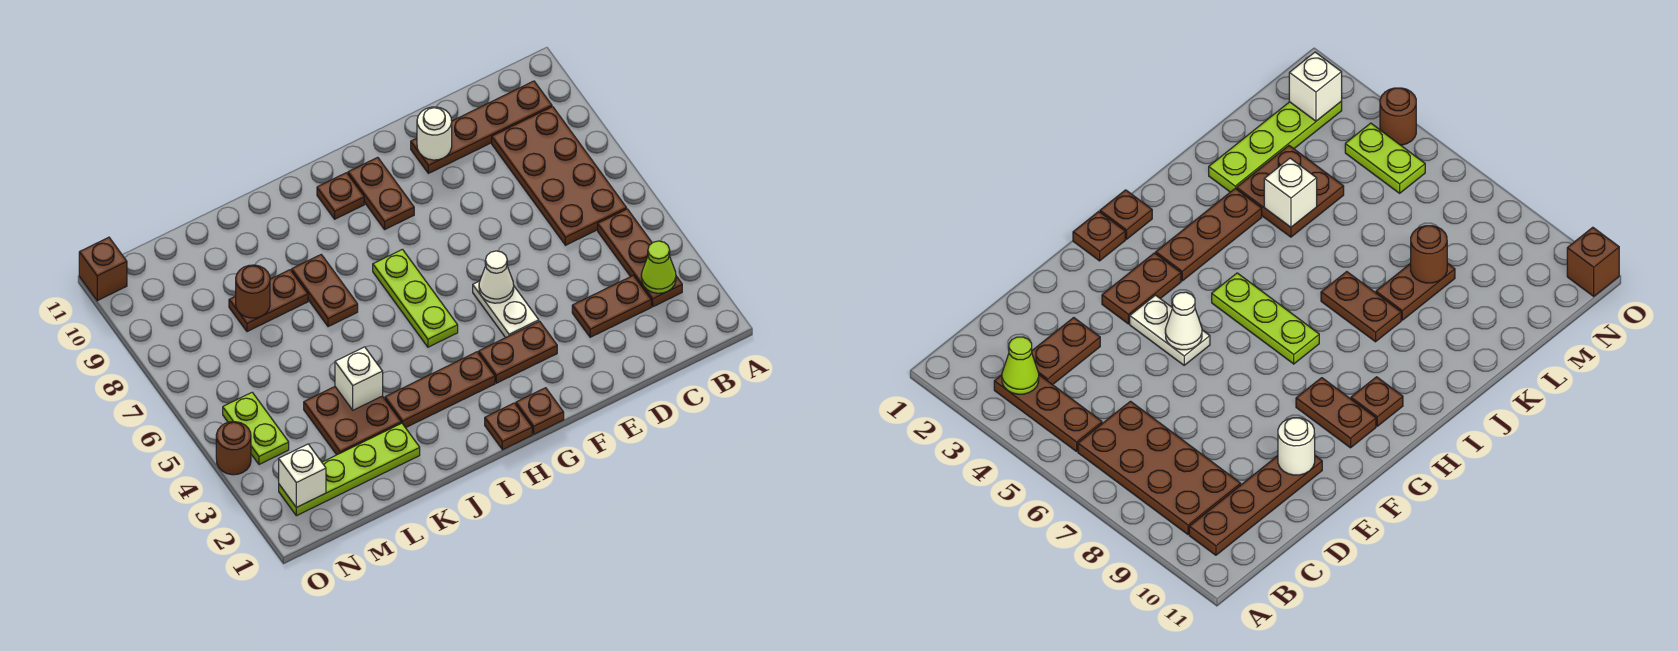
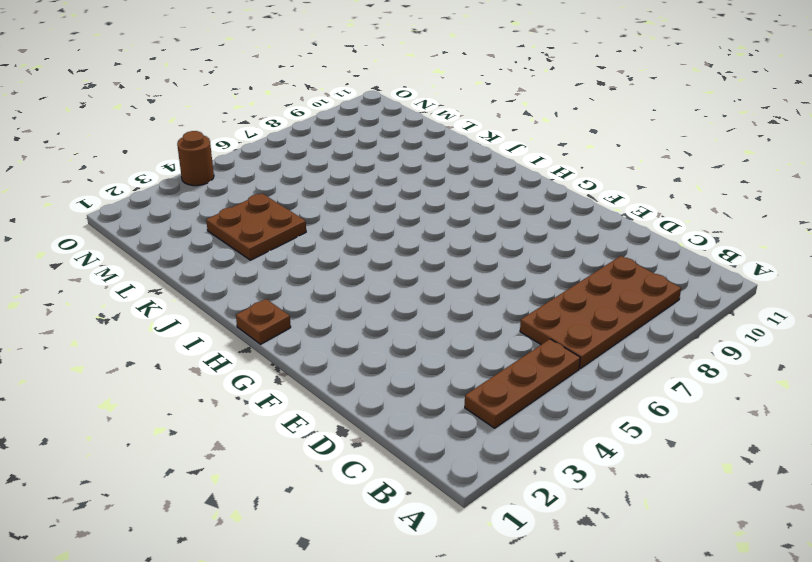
none -> brown plate B10:E10 level 1
none -> brown plate C3:D3 level 1
none -> brown plate F3:G3 level 1

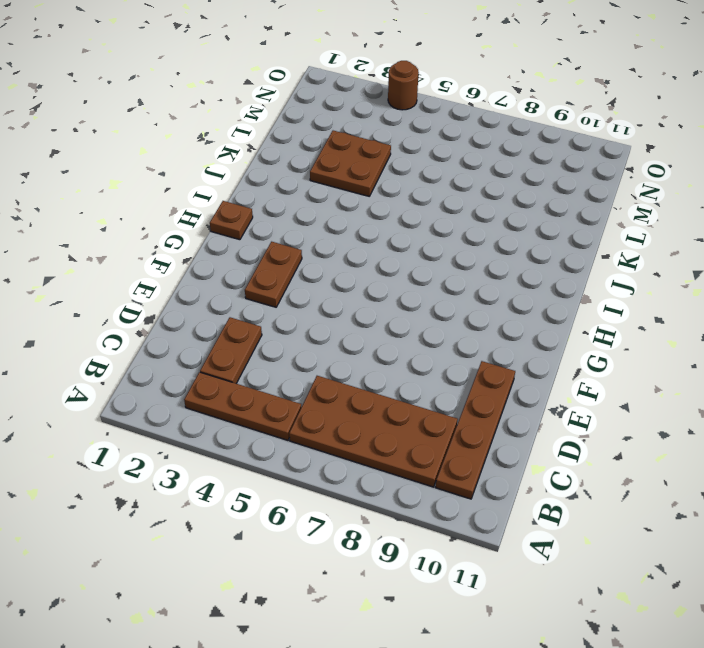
none -> white plate F4:F5 level 1
none -> brown plate G1 level 1
none -> brown plate G9:G10 level 1

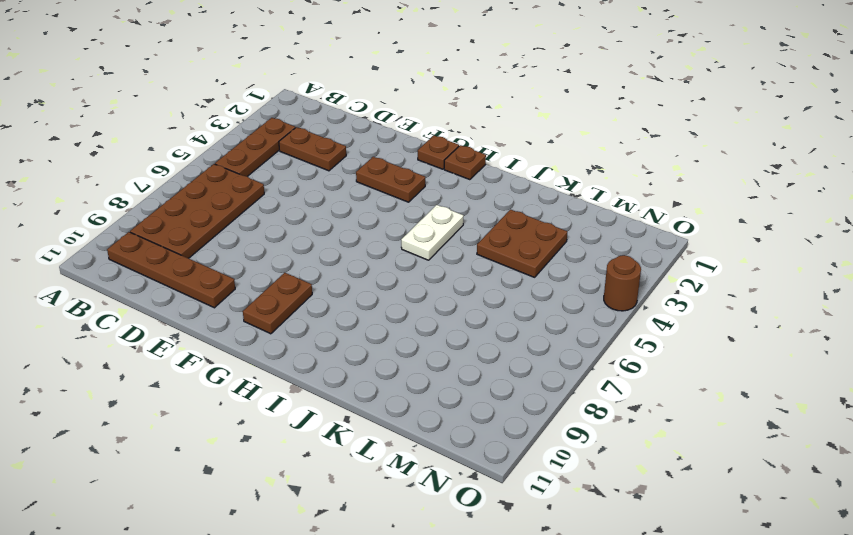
white plate I4:I5 level 1 -> white plate F4:F5 level 1
none -> brown plate H3:J3 level 1
none -> lime plate H5:H7 level 1
none -> brown plate H10 level 1

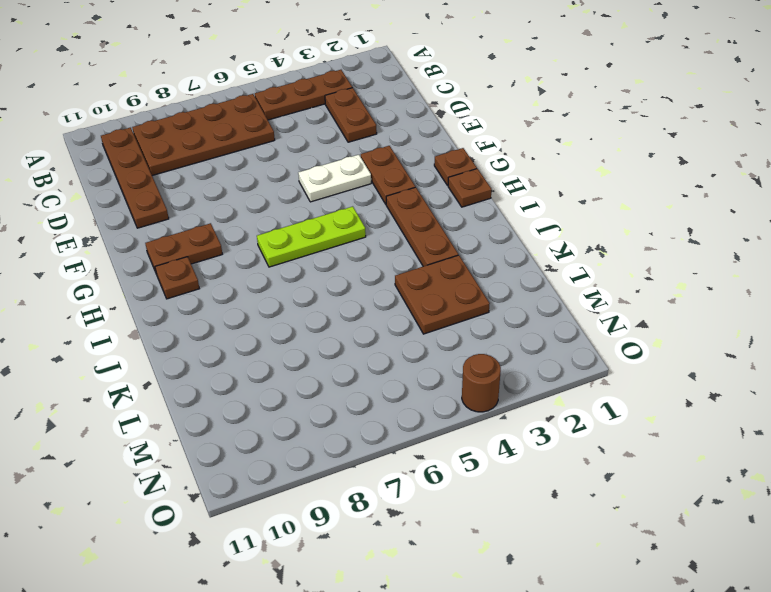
none -> brown plate J7:J8 level 1
none -> lime plate K2:N2 level 1
none -> brown plate K8:L8 level 1

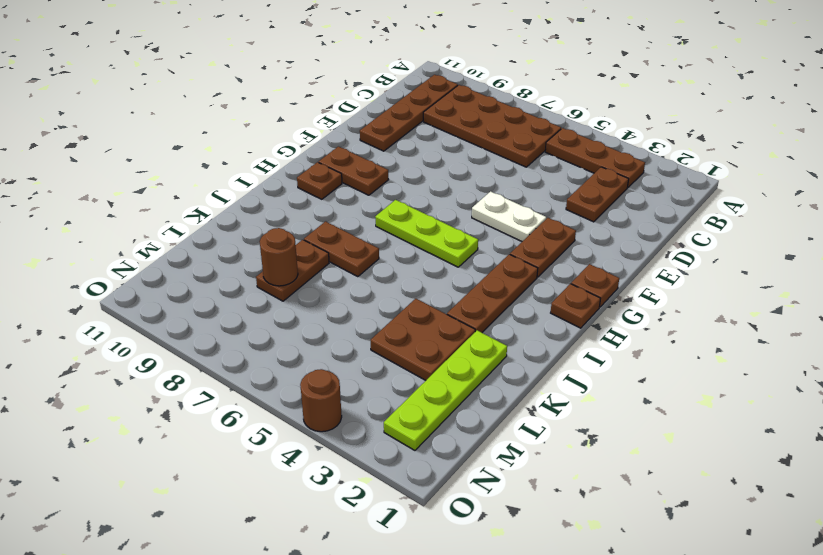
none -> lime plate N4:N5 level 1
none -> brown brick O11 level 1
none -> lime cone B3 level 2

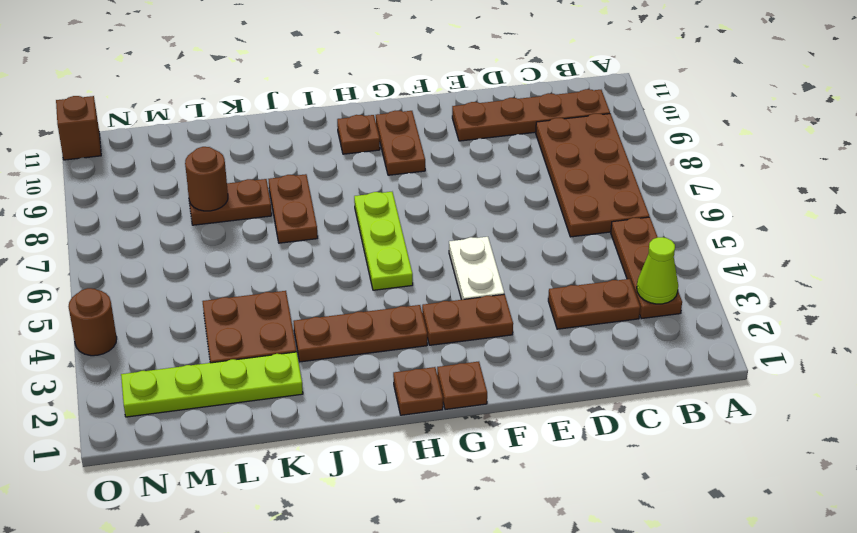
none -> lime plate N4:N5 level 1
none -> white round brick E10 level 2
none -> white cone F5 level 2

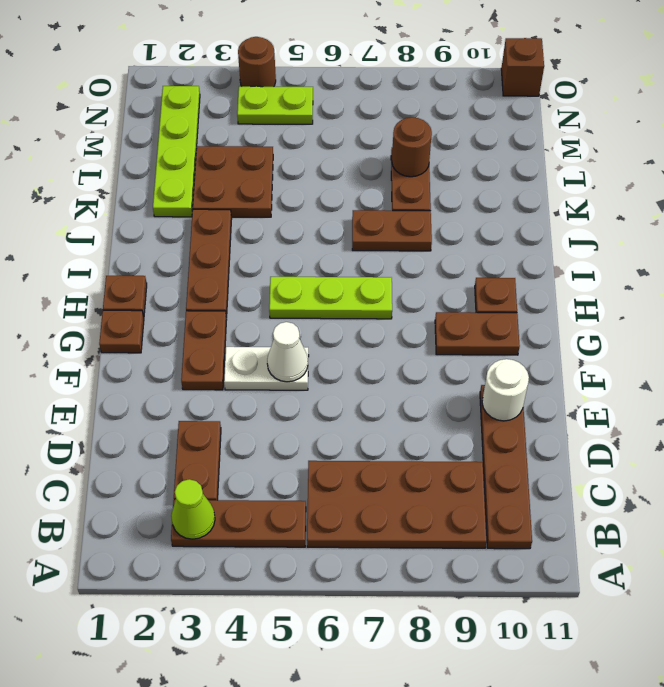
none -> white brick K4 level 2
none -> white brick N2 level 2

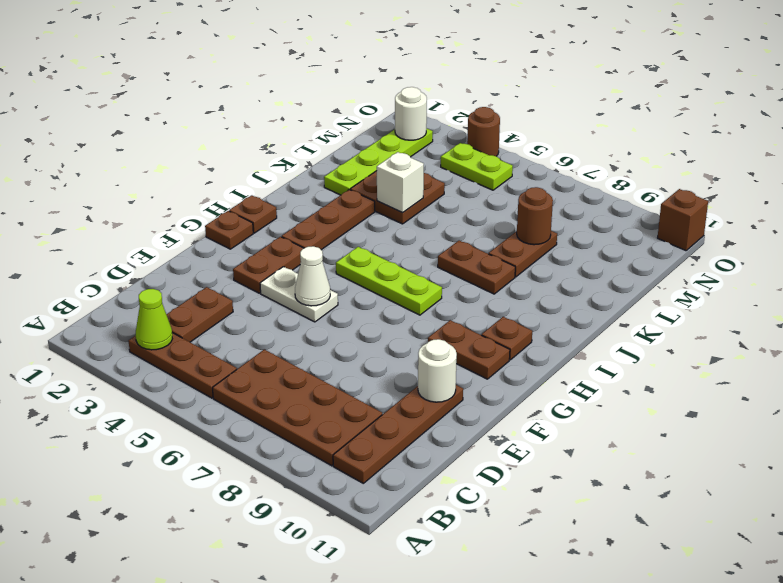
white round brick N2 level 2 -> white brick N2 level 2

